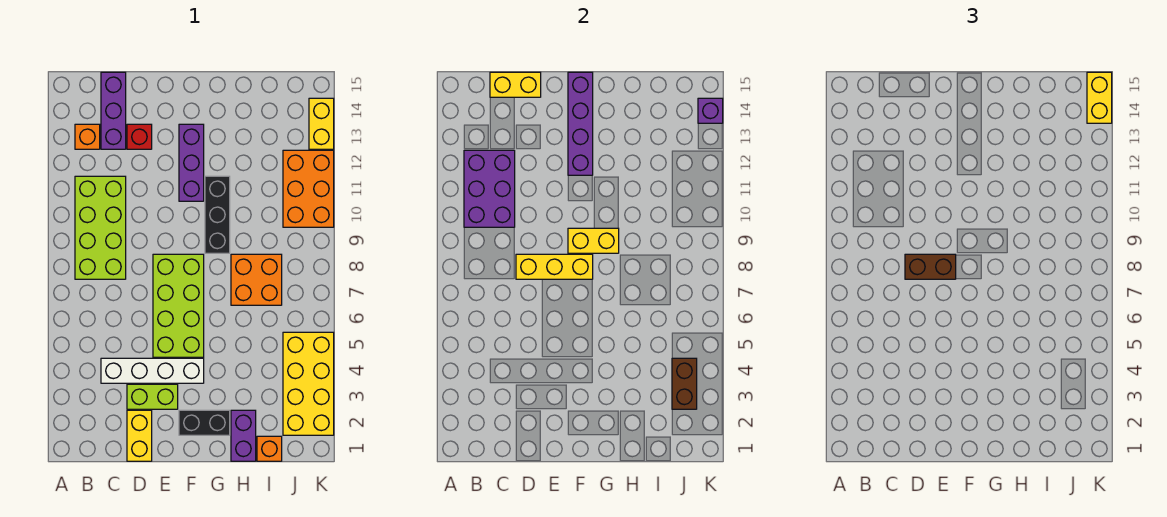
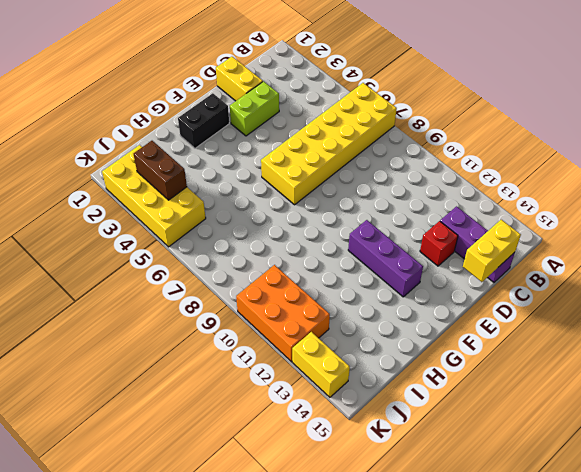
yellow brick A6:F7 level 1 -> lime brick E5:F8 level 1
none -> lime brick B8:C11 level 1
none -> orange brick B13 level 1
none -> white brick C4:F4 level 1

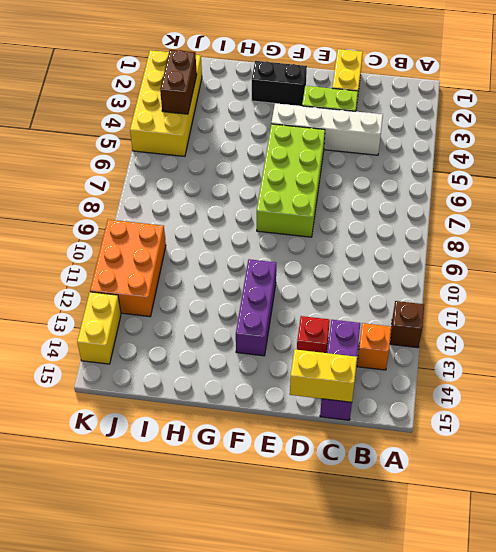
brown brick A12 level 1 -> none
none -> lime brick B8:C11 level 1
none -> black brick G9:G11 level 1
none -> purple brick H1:H2 level 1

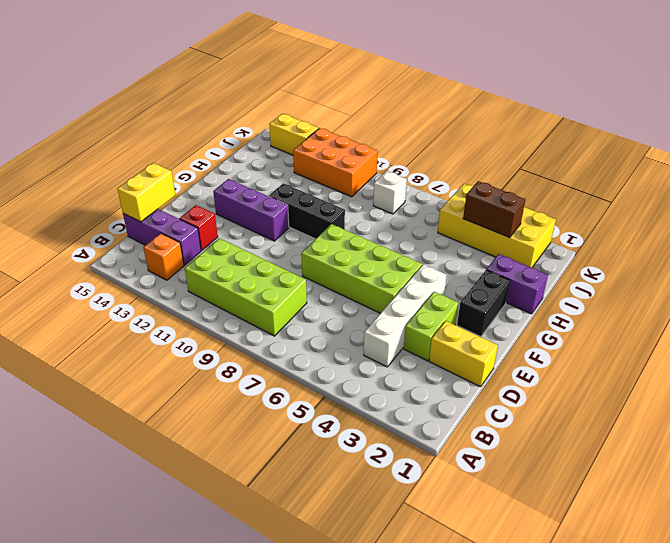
white brick J8 level 1 -> none
none -> orange brick H7:I8 level 1
none -> orange brick I1 level 1
none -> purple brick B10:C12 level 2

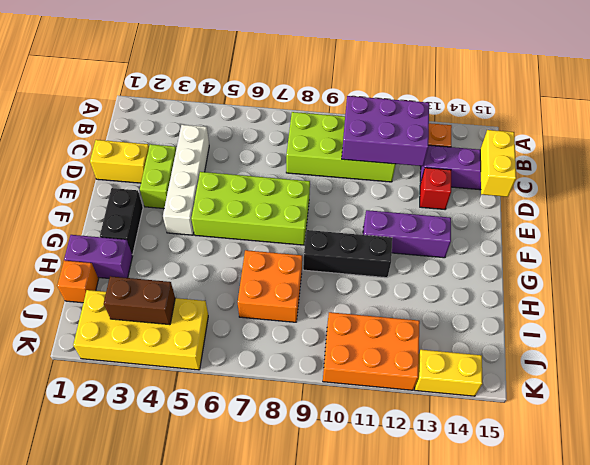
none -> yellow brick D8:F8 level 2
none -> yellow brick F9:G9 level 2
none -> purple brick F12:F15 level 2

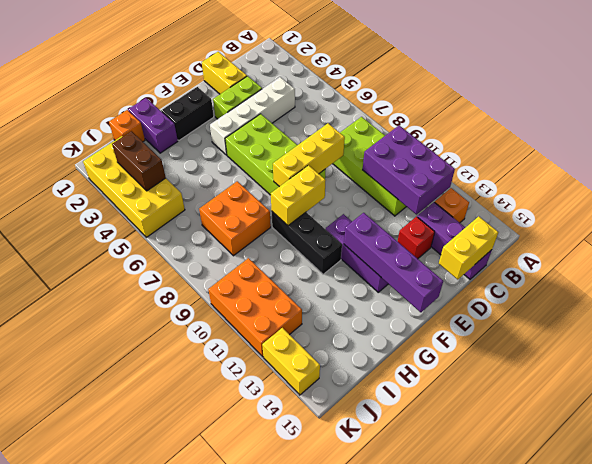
none -> purple brick K14 level 2
none -> brown brick D8:E8 level 3
none -> yellow brick K14:K15 level 3

